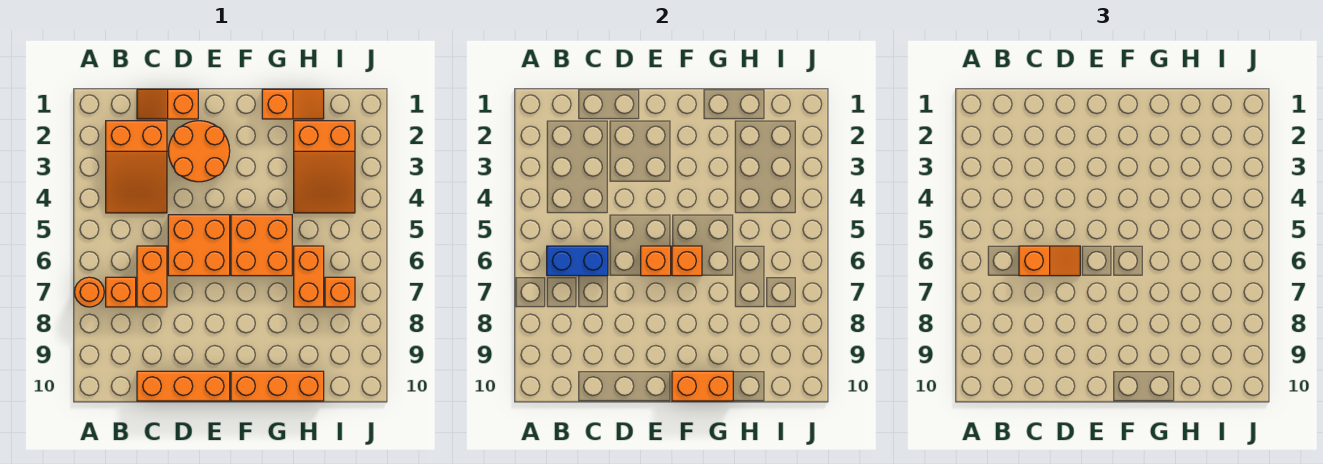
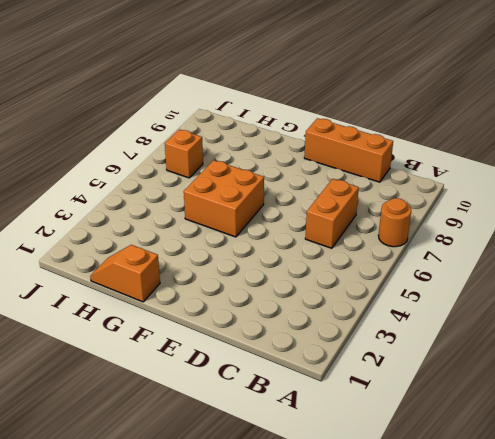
none -> orange slope B2:C4 level 1 top 2
none -> orange brick B7 level 1
none -> orange slope C1:D1 level 1 top D

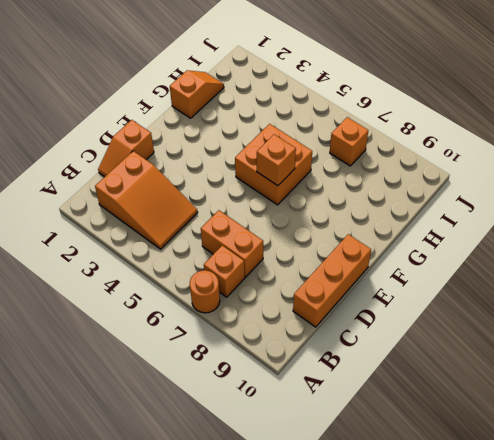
none -> orange round brick D2:E3 level 1
none -> orange brick D5:E6 level 1
none -> orange brick F10:H10 level 1

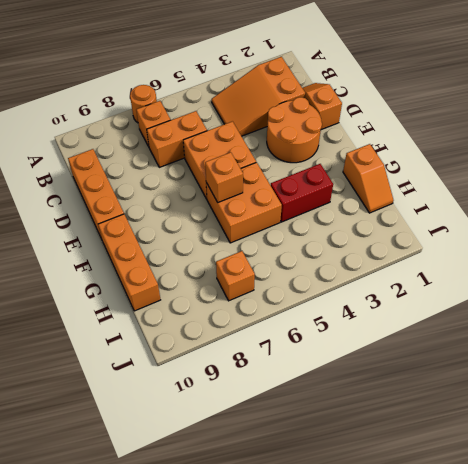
red brick G3:G4 level 1 -> none
none -> orange slope H2:I4 level 1 top 2
none -> orange brick H6:H7 level 1
none -> blue brick B6:C6 level 2

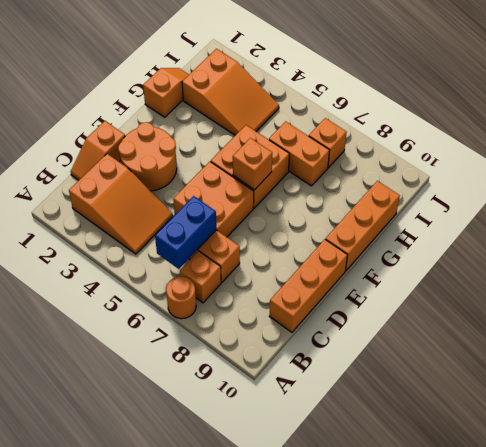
none -> orange brick E6 level 2
none -> orange brick F10:G10 level 2
none -> orange slope C6:D6 level 3 top C

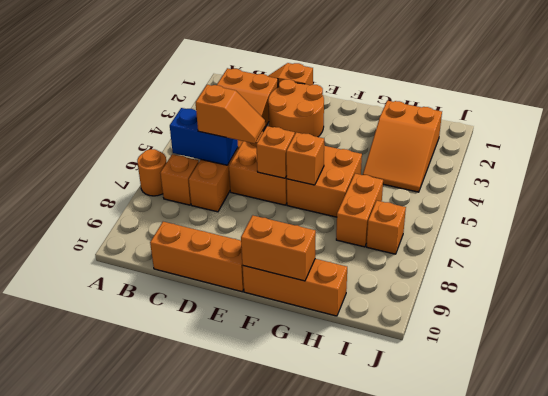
none -> orange slope G1:H1 level 1 top G

